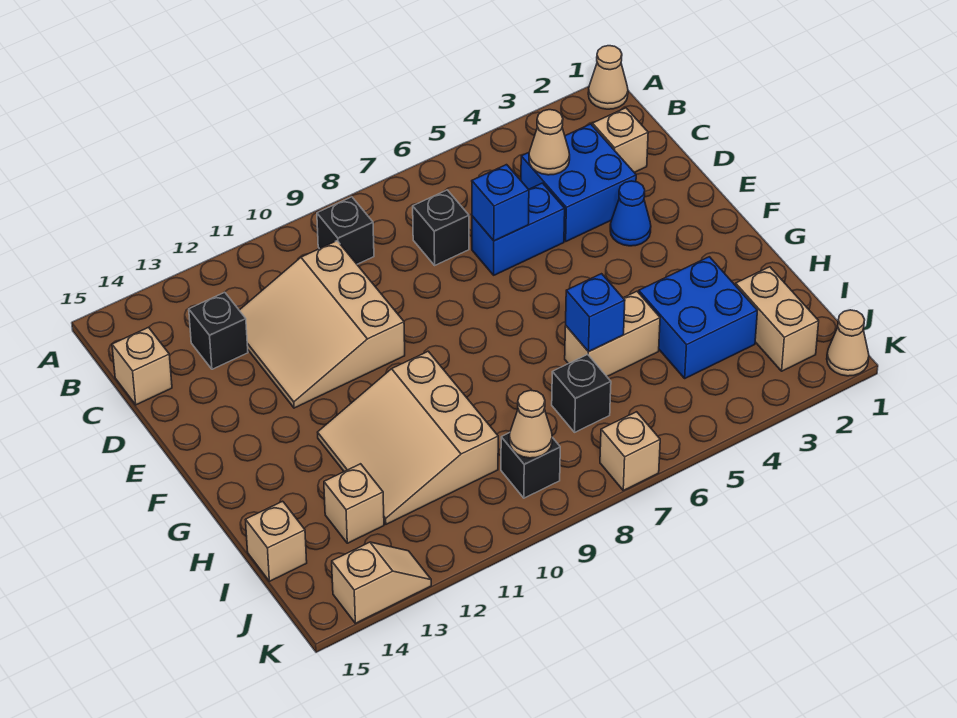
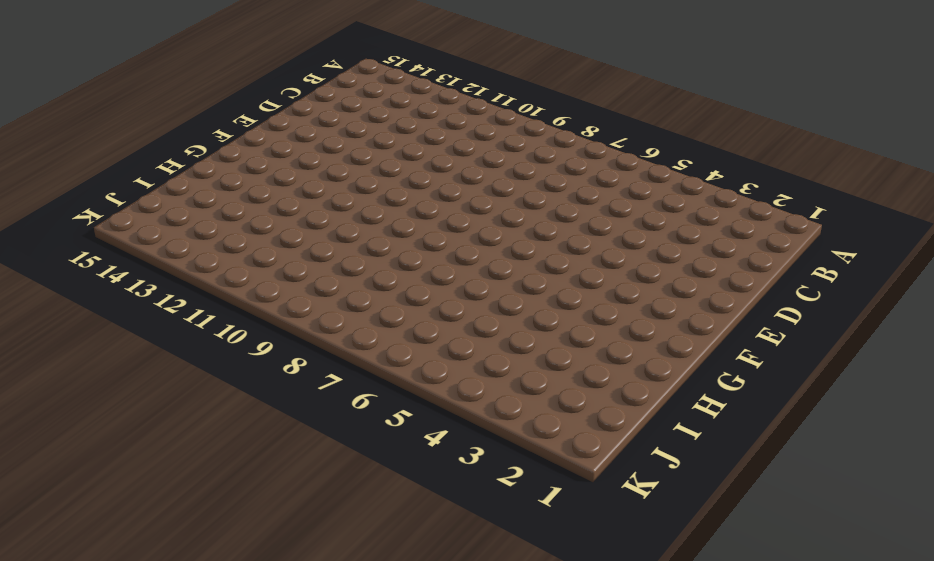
none -> tan cone A1 level 1
none -> black brick B9 level 1
none -> tan brick C2 level 1

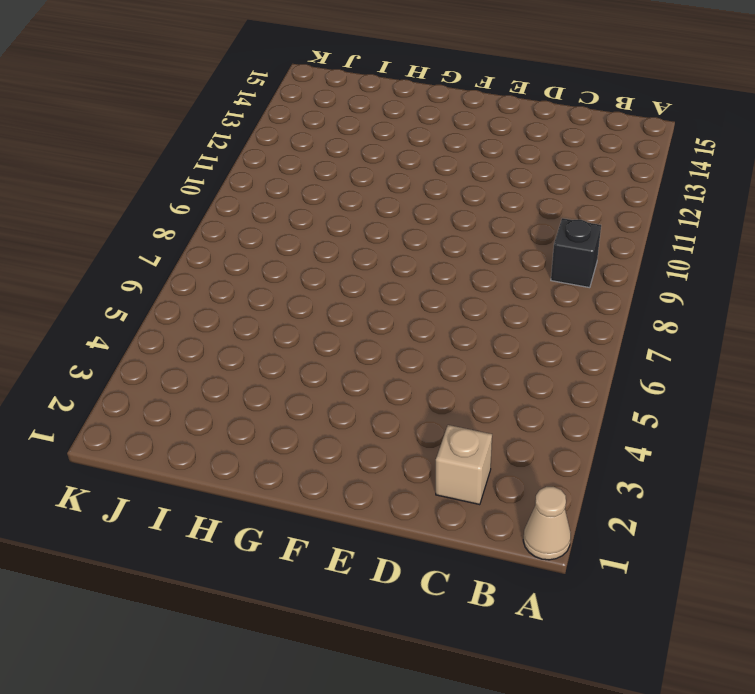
none -> blue brick C3:D4 level 1
none -> black brick C7 level 1
none -> tan slope C10:E12 level 1 top 10

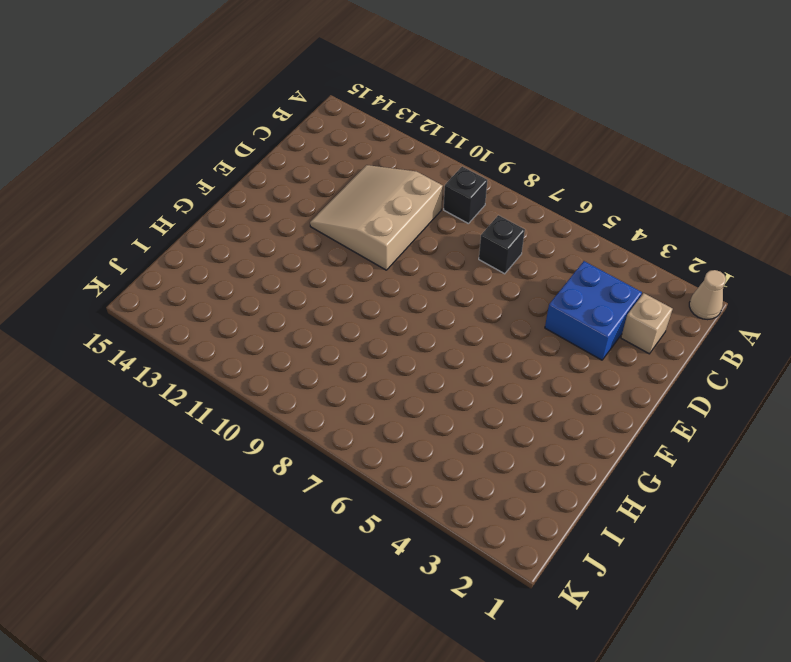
none -> black brick C13 level 1
none -> tan brick C15 level 1
none -> blue brick D5:D6 level 1

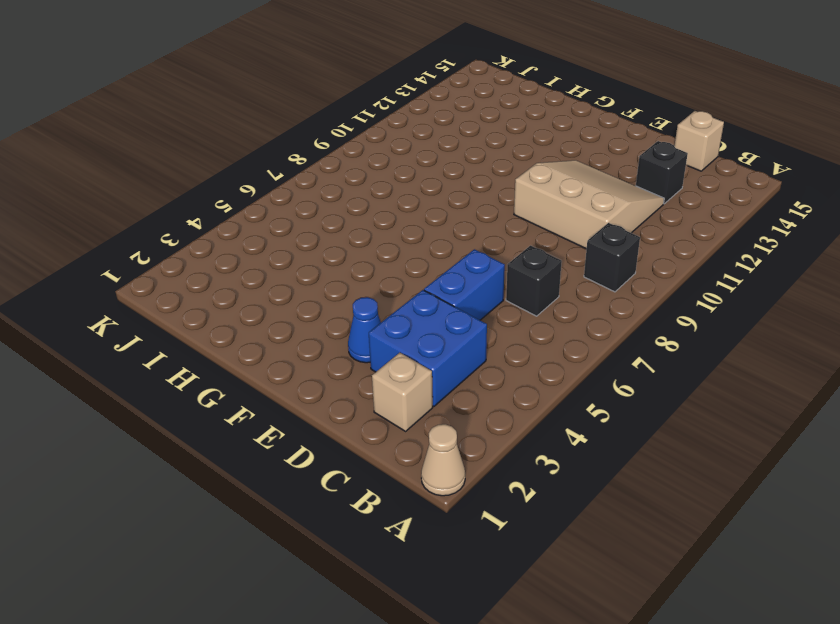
none -> tan slope G10:I12 level 1 top 10
none -> blue brick H3:I4 level 1
none -> tan brick H5:H6 level 1

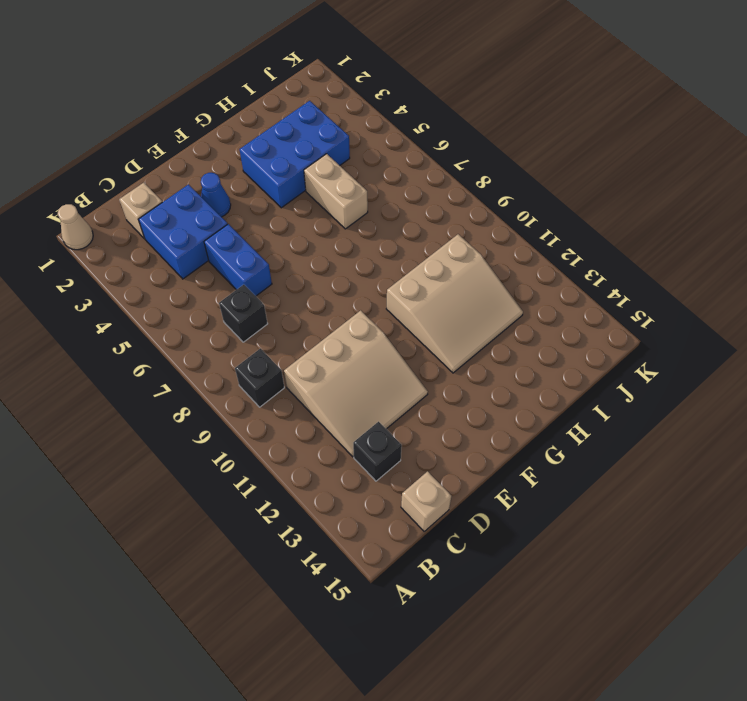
blue brick G3:I4 level 1 -> blue brick H3:I4 level 1
none -> tan brick I2:J2 level 1
none -> black brick I7 level 1
none -> tan brick I13 level 1

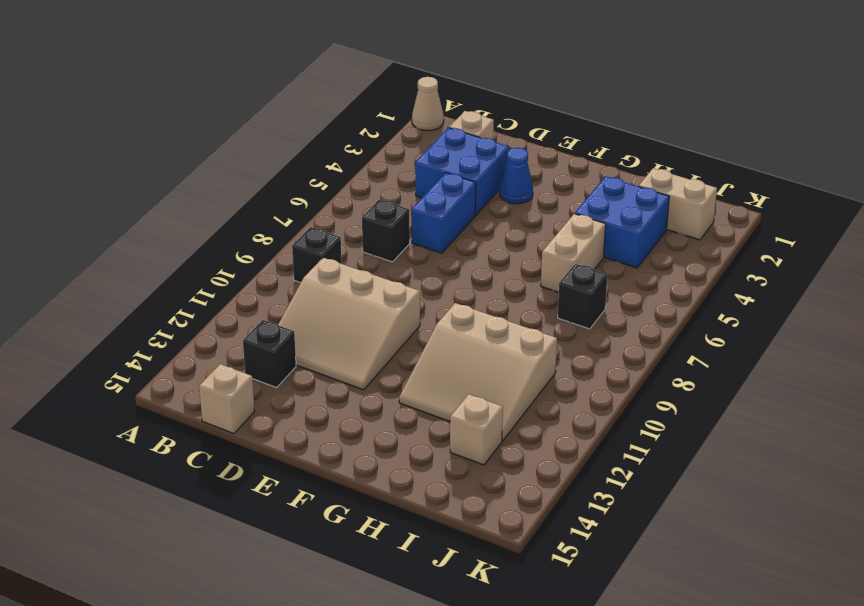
none -> tan brick I15 level 1
none -> black brick J9 level 1
none -> tan cone K1 level 1

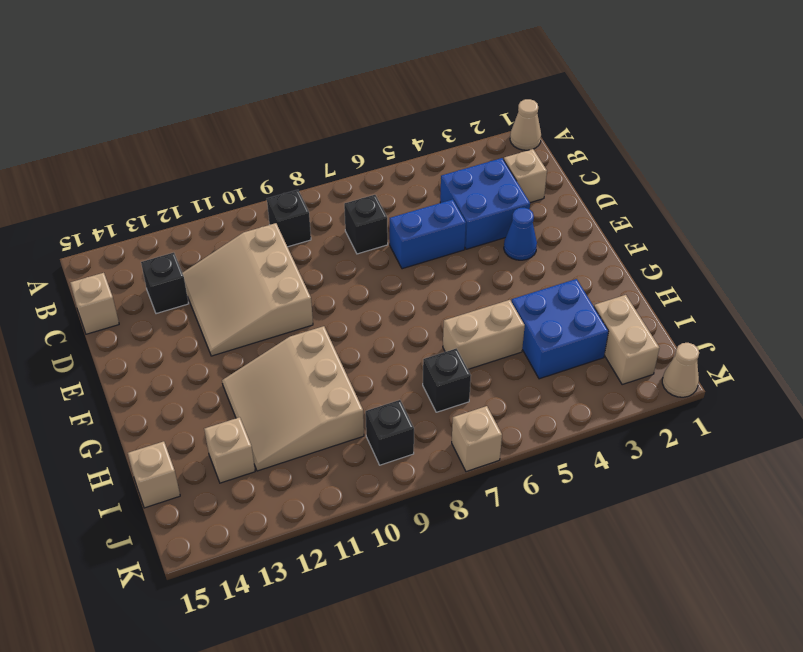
none -> tan slope K13:K14 level 1 top 14
none -> tan cone C4 level 2
none -> blue brick D6 level 2

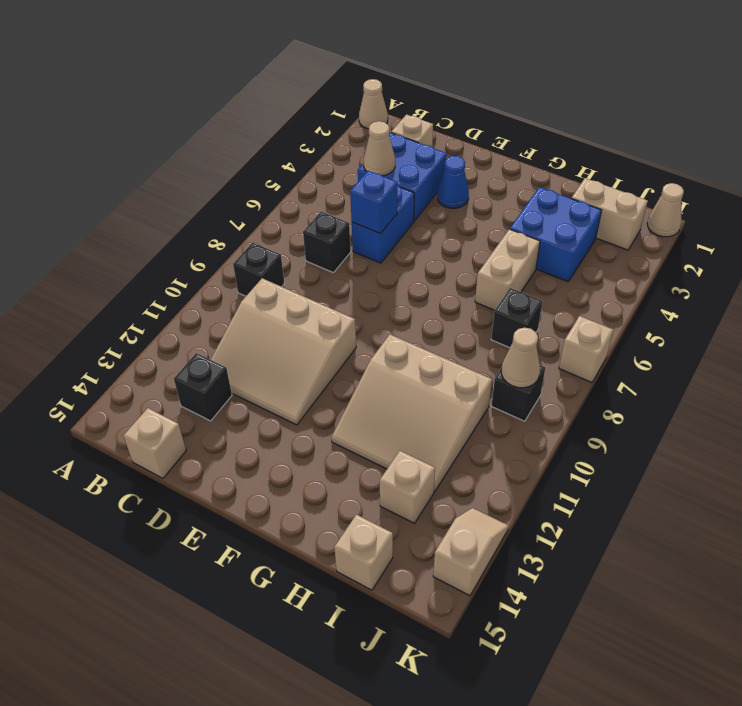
none -> blue brick H6 level 2

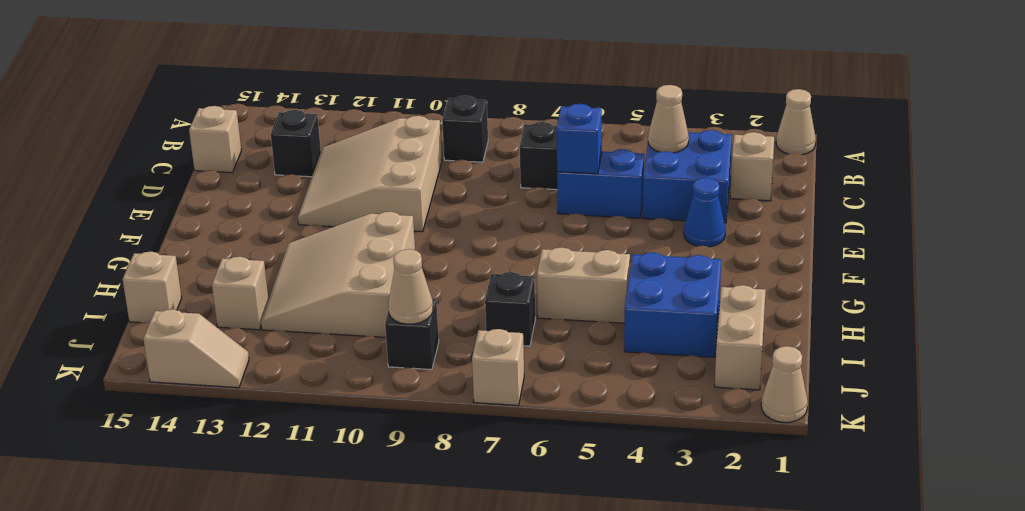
none -> blue brick H6 level 2

